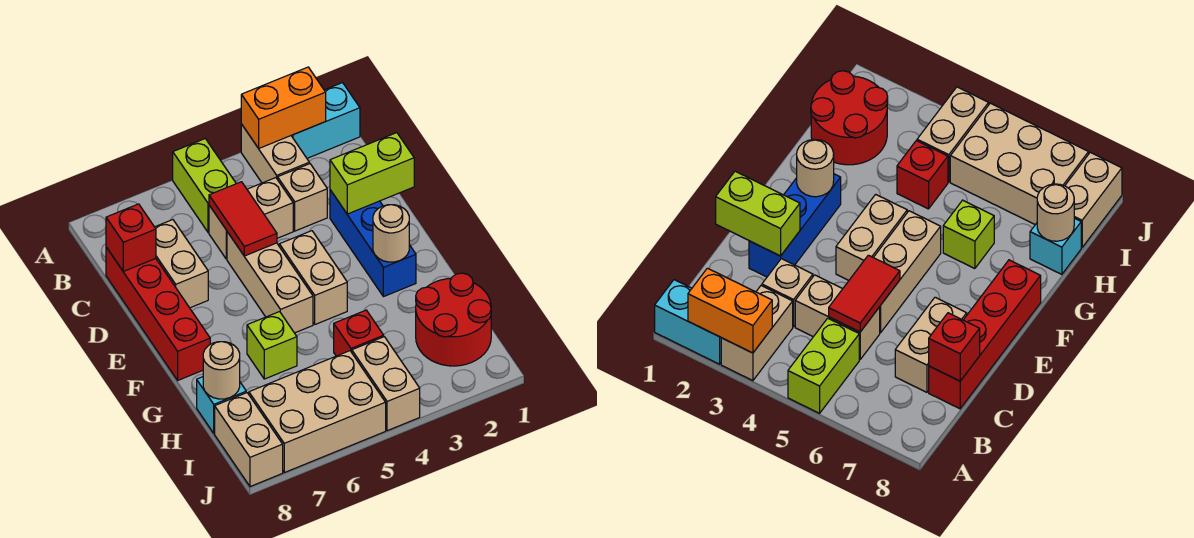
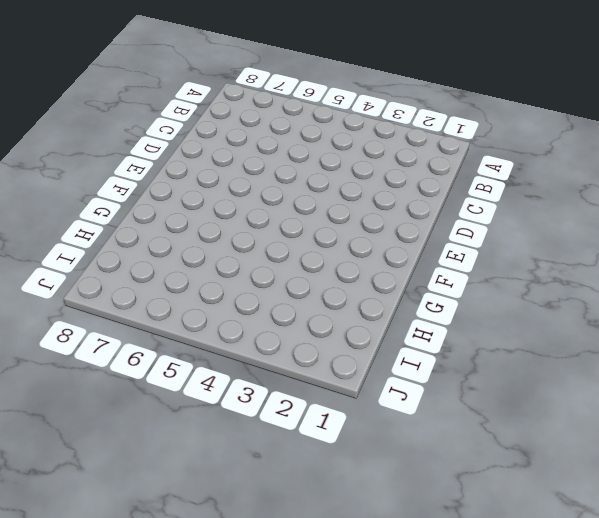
none -> cyan brick A1:A2 level 1
none -> tan brick A3:B3 level 1
none -> lime brick A5:B5 level 1

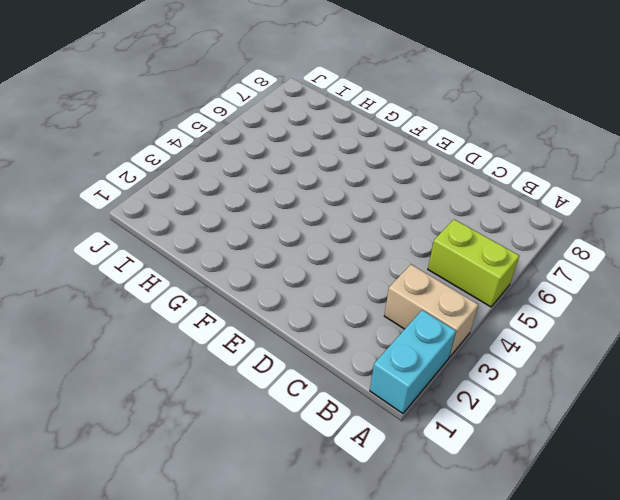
none -> tan brick C3 level 1
none -> tan brick C4:C5 level 1
none -> tan brick C7:D7 level 1

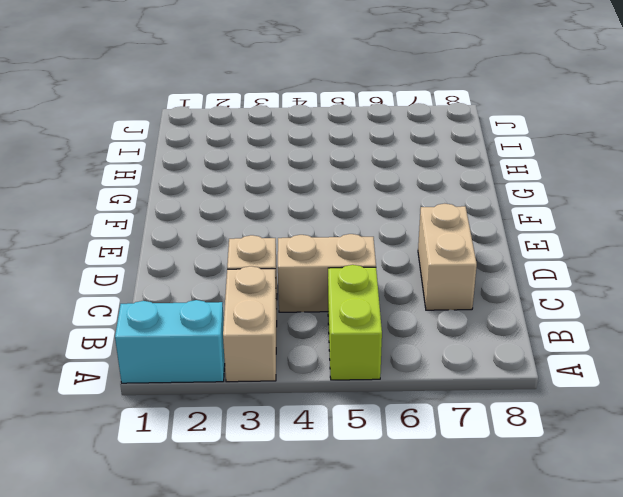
none -> red brick C8:F8 level 1
none -> blue brick D2:F2 level 1
none -> tan brick D5:F5 level 1

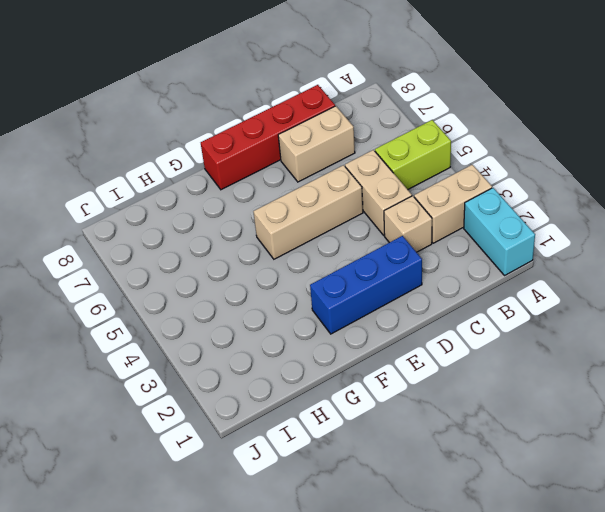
none -> tan brick E4:F4 level 1
none -> lime brick G6 level 1
none -> red round brick H1:I2 level 1

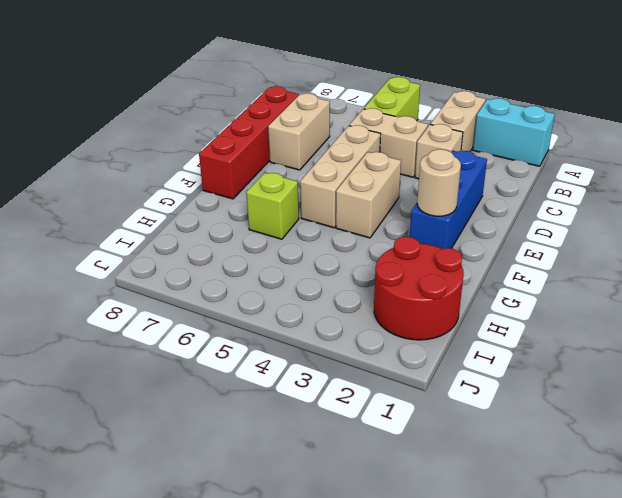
none -> red brick H4 level 1
none -> cyan brick H8 level 1
none -> tan brick I4:J4 level 1

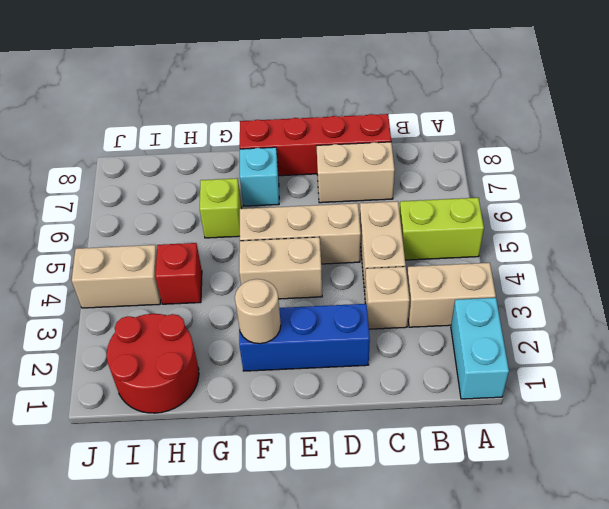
cyan brick F7 level 1 -> cyan brick H8 level 1
none -> tan brick I5:J7 level 1
none -> tan brick I8:J8 level 1
none -> orange brick A2:A3 level 2

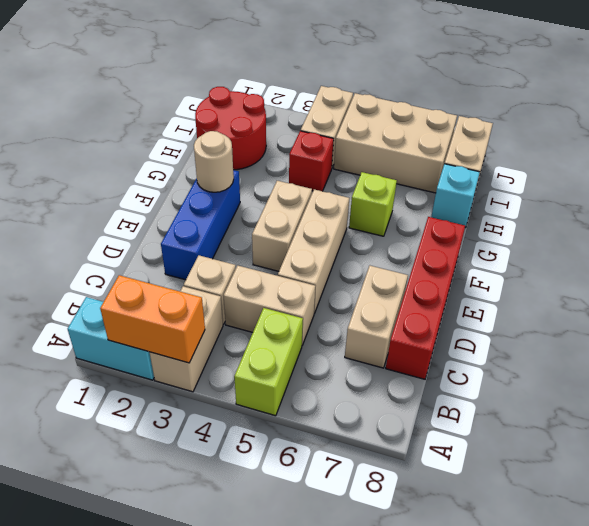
none -> red tile C5:D5 level 2
none -> red brick C8 level 2
none -> lime brick D1:D2 level 2

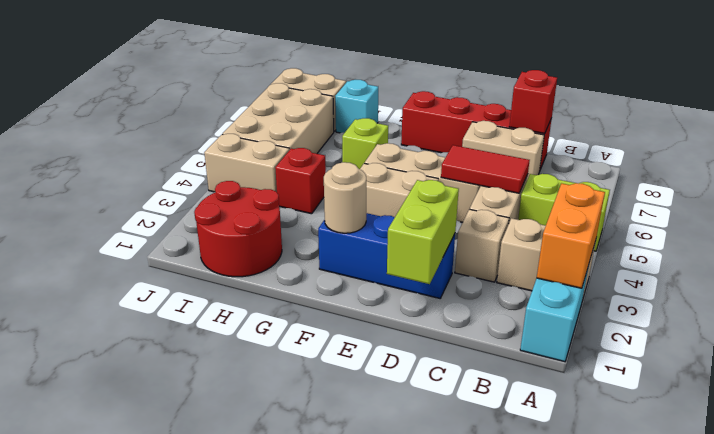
none -> tan round brick H8 level 2

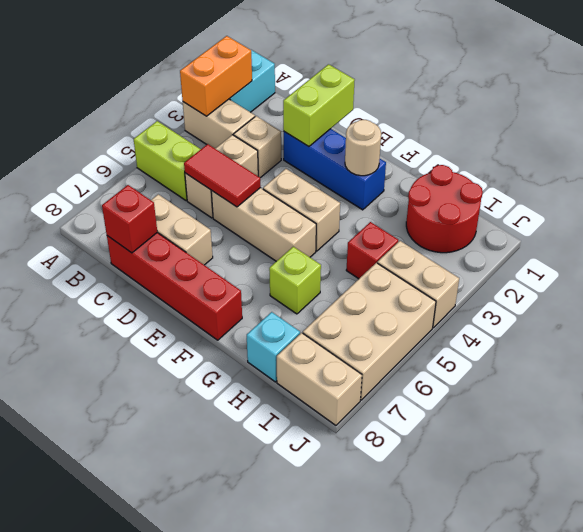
none -> tan round brick H8 level 2

